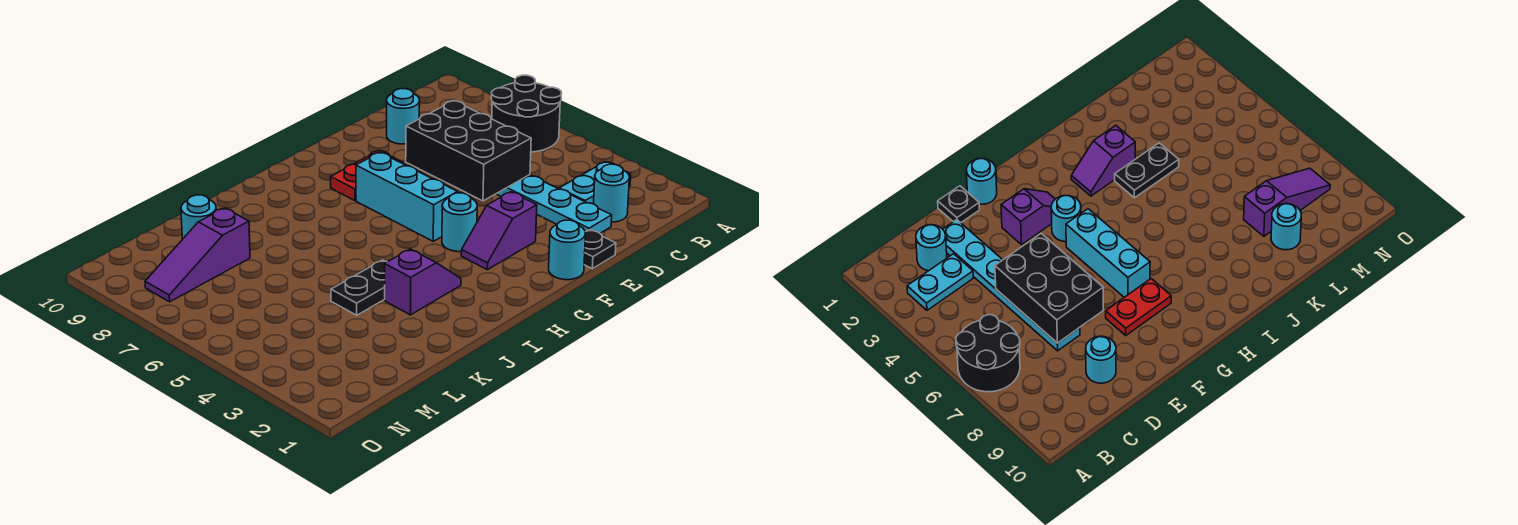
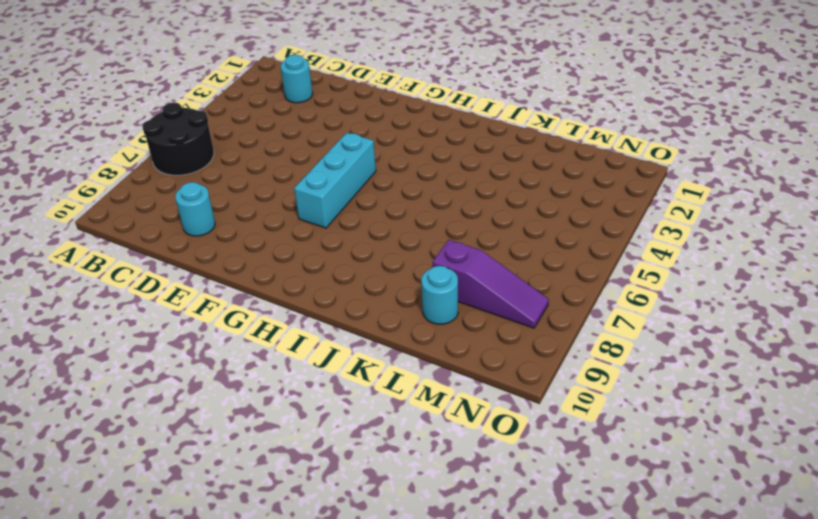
none -> cyan plate B3:C3 level 1
none -> cyan plate D2:D7 level 1
none -> black plate E1 level 1

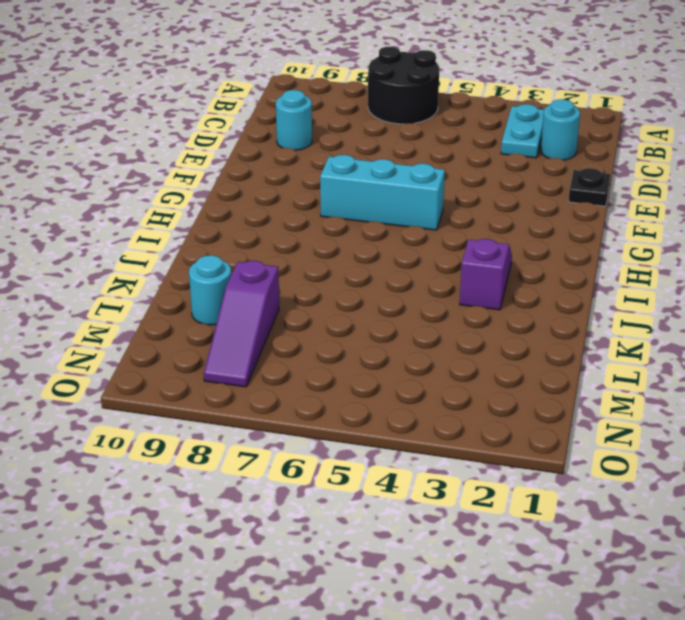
none -> cyan plate D2:D7 level 1
none -> cyan round brick F1 level 1
none -> purple slope F3:G3 level 1 top F

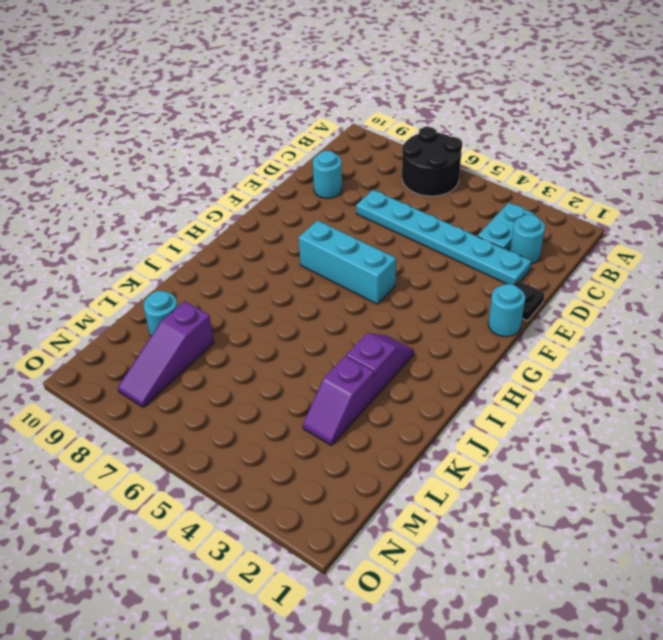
purple slope K3:L3 level 1 top K -> purple slope F3:G3 level 1 top F
none -> red plate F8:G8 level 1
none -> cyan round brick G4 level 1
none -> black plate J4:K4 level 1

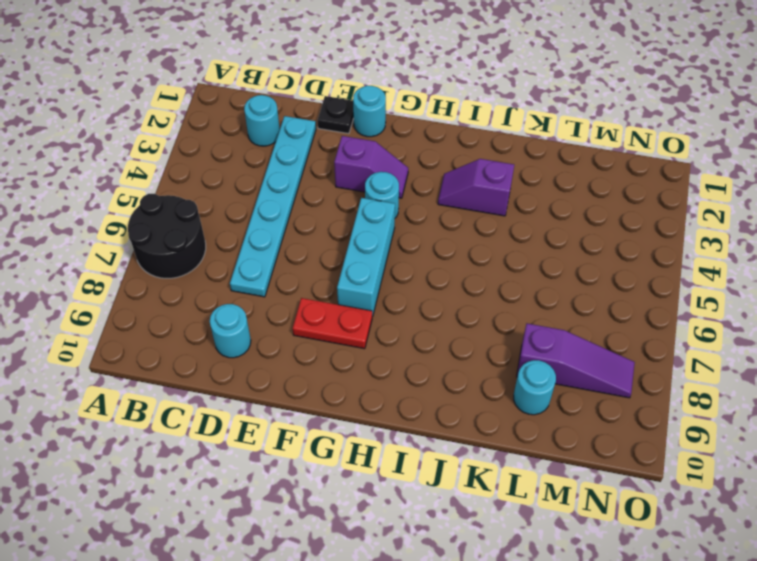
none -> cyan plate B3:C3 level 1
none -> black plate J4:K4 level 1
none -> black brick D5:E7 level 2

